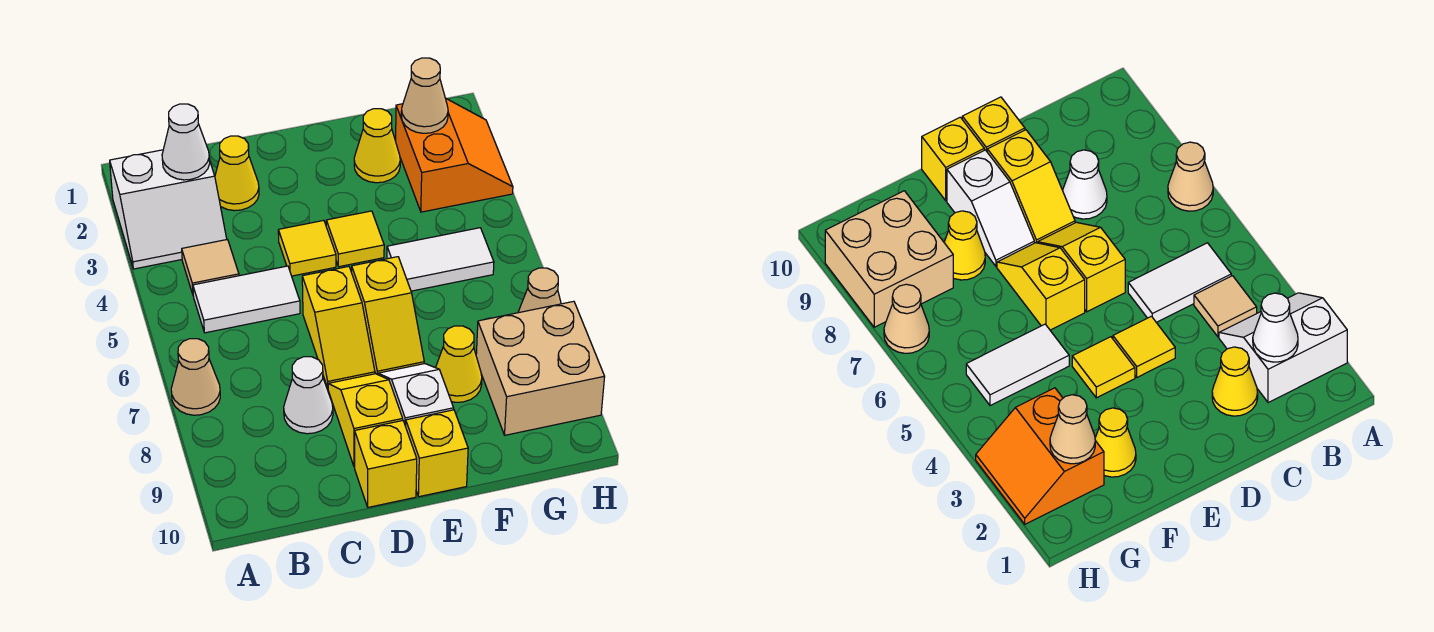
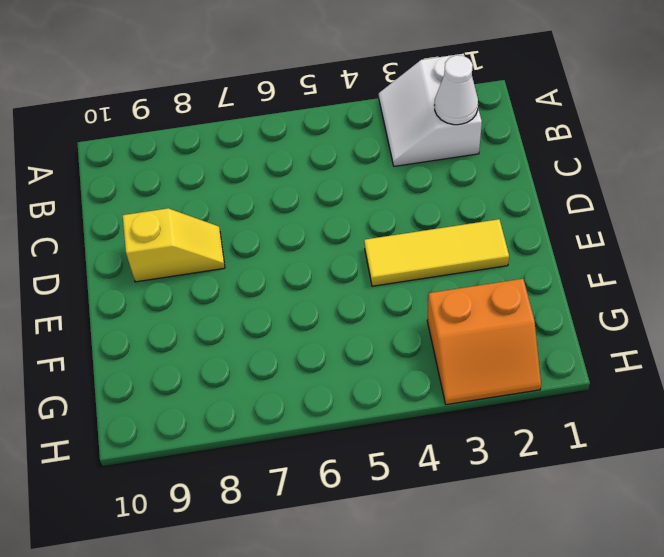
yellow tile E2:E4 level 1 -> yellow tile E4 level 1
none -> tan cone A7 level 1
none -> tan tile B4 level 1
none -> white tile B5:C5 level 1

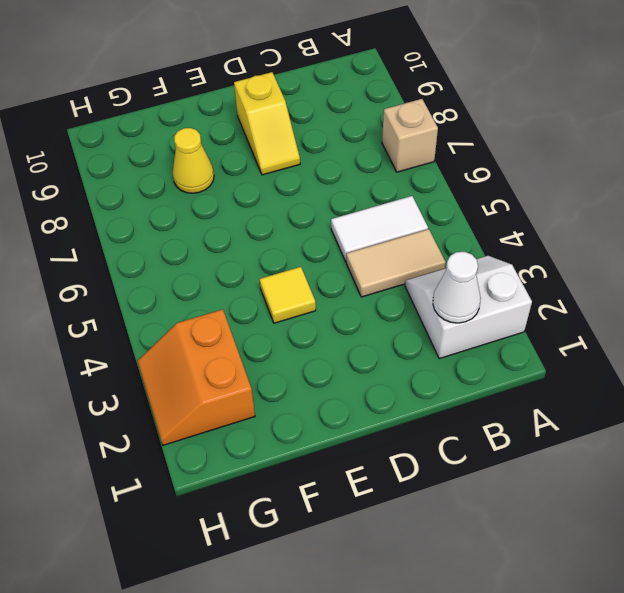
tan brick A7 level 1 -> tan cone A7 level 1
tan tile B4:C4 level 1 -> tan tile B4 level 1
none -> yellow cone C2 level 1
none -> white cone C8 level 1
none -> yellow tile D4 level 1

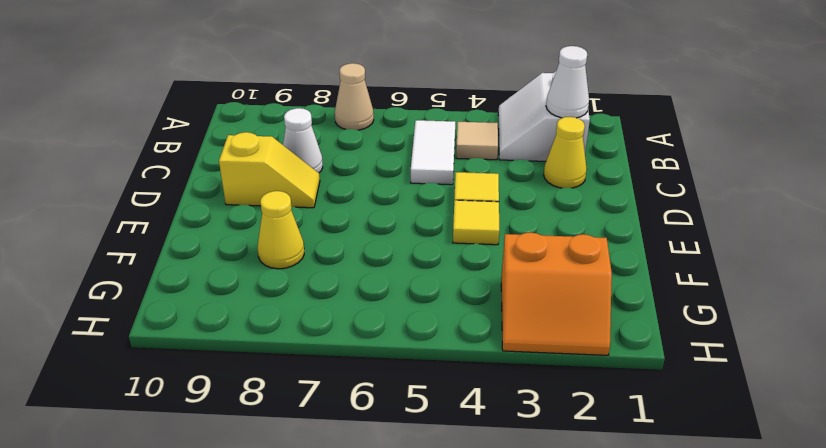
none -> yellow slope D6:D7 level 1 top 6
none -> yellow brick D10 level 1
none -> yellow slope E6:E7 level 1 top 6

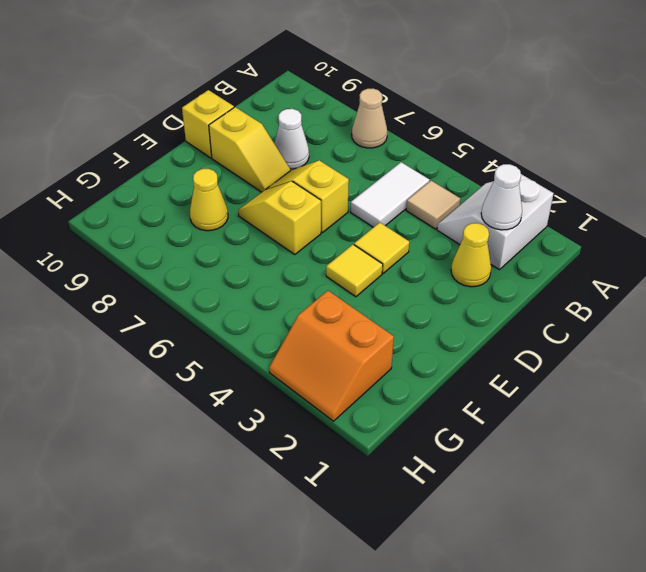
none -> white slope E8:E9 level 1 top 9
none -> yellow brick E10 level 1
none -> yellow cone F2 level 1

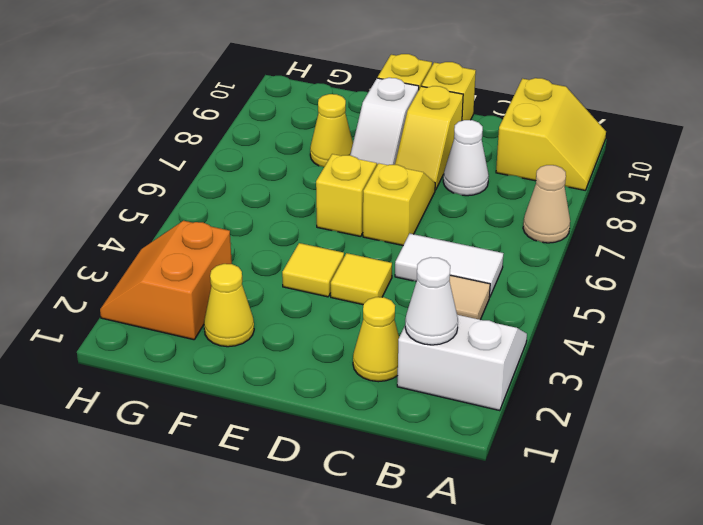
yellow slope A9:B10 level 1 top B -> none
none -> white tile F5:G5 level 1
none -> tan brick G8:H9 level 1
none -> tan cone H7 level 1

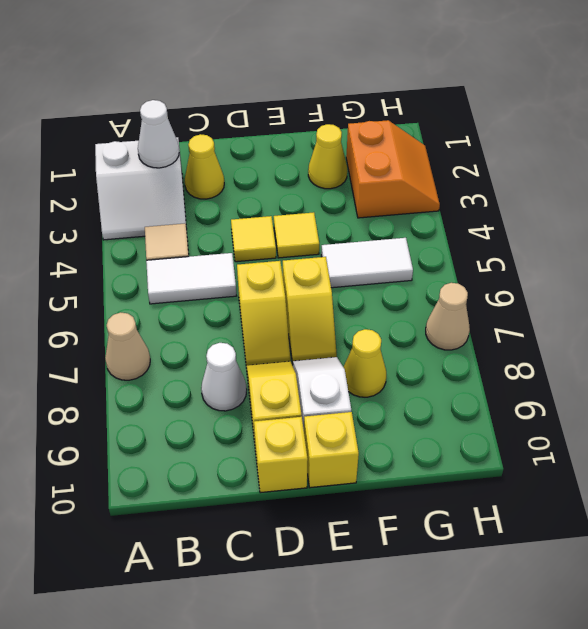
none -> tan brick G8:H9 level 1
none -> tan cone G2 level 2

